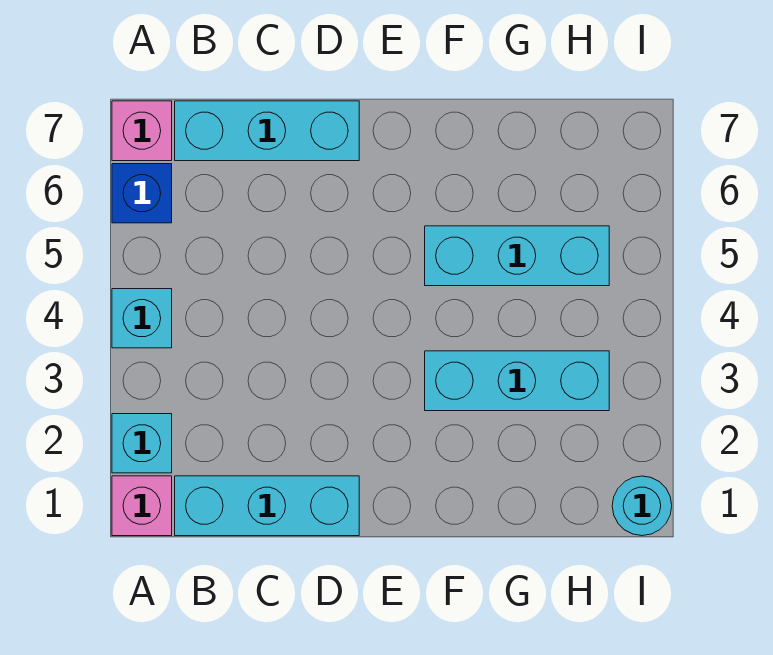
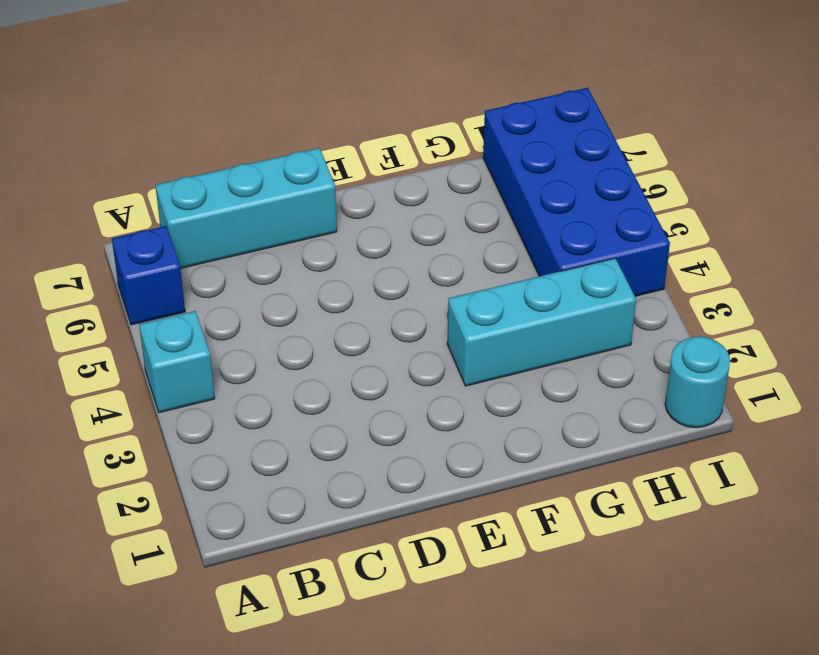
blue brick H4:I7 level 1 -> cyan brick F5:H5 level 1
none -> pink brick A1 level 1
none -> cyan brick A2 level 1

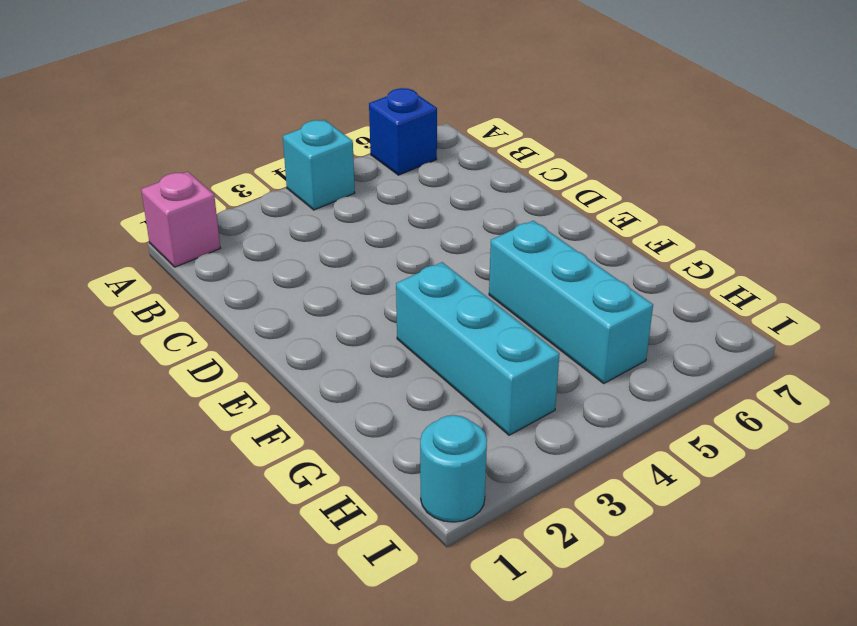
none -> cyan brick A2 level 1
none -> pink brick A7 level 1

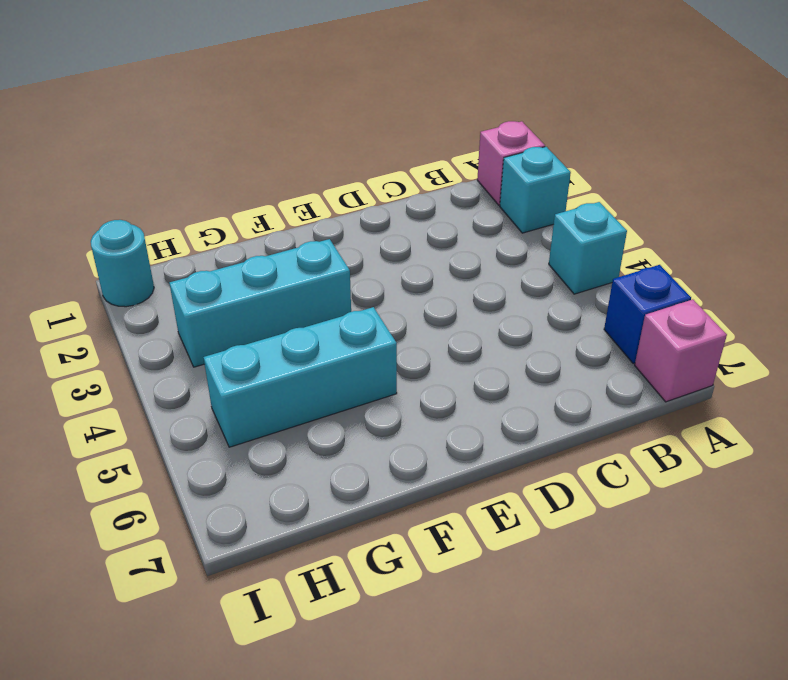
none -> cyan brick B1:D1 level 1
none -> cyan brick B7:D7 level 1

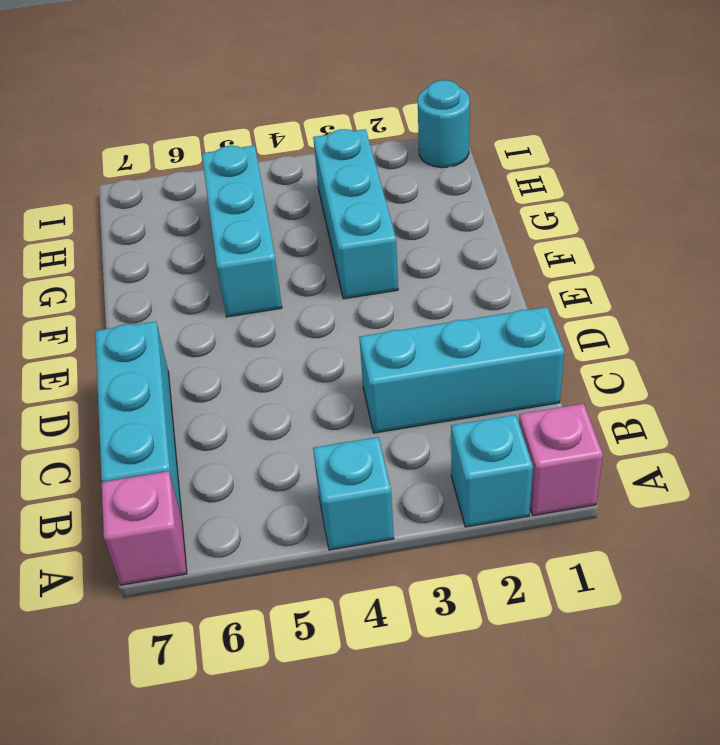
cyan brick C1:C3 level 1 -> cyan brick B1:D1 level 1
none -> blue brick A6 level 1

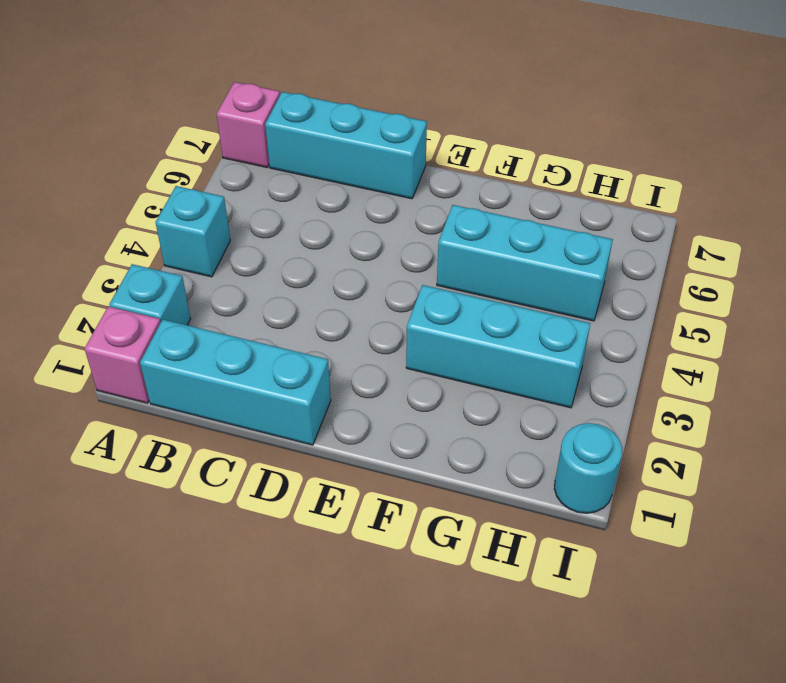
none -> blue brick A6 level 1

